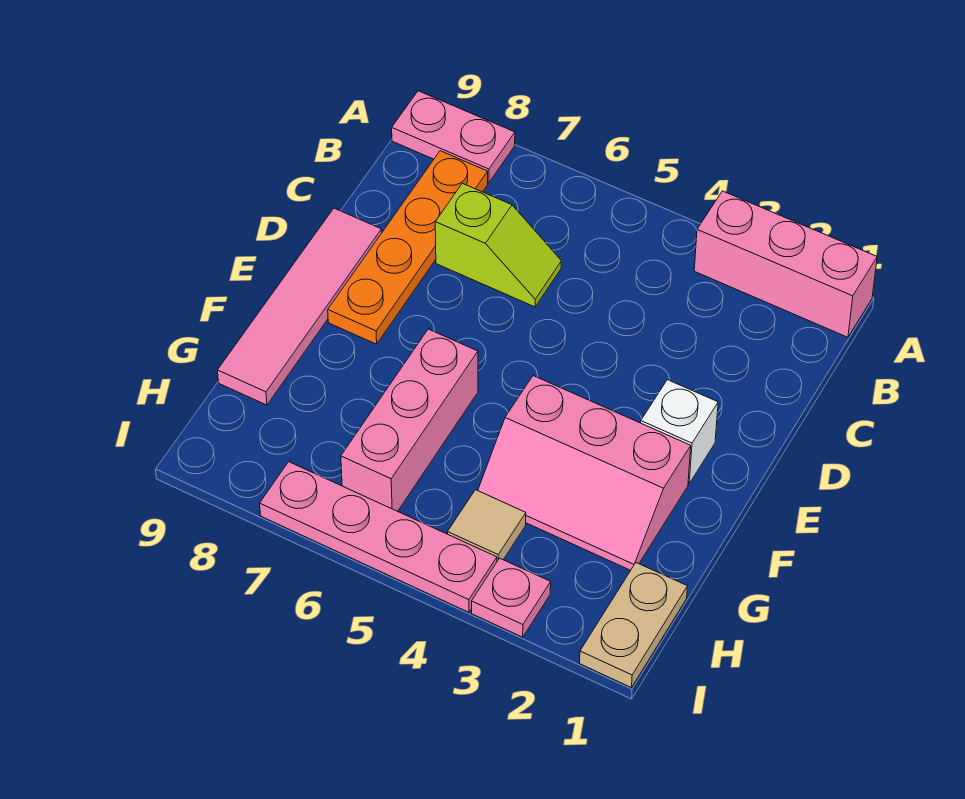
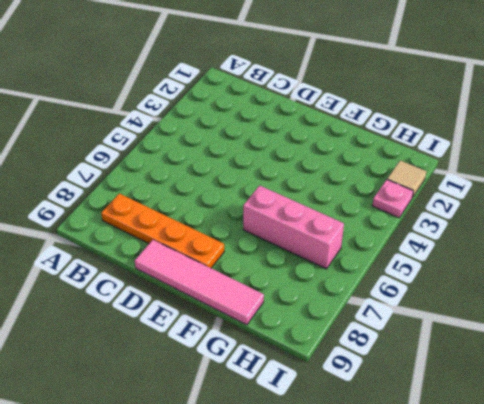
tan tile I2 level 1 -> tan tile H4 level 1
none -> pink brick A1:A3 level 1
none -> pink plate A8:A9 level 1
none -> lime slope C6:C7 level 1 top 7

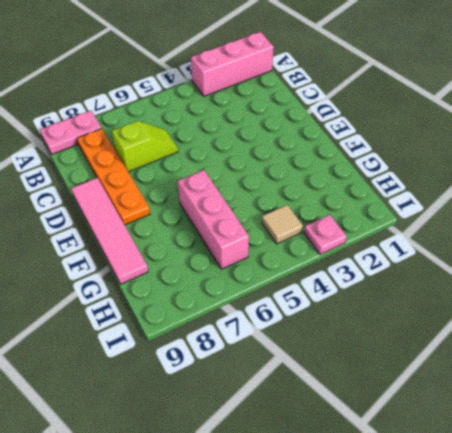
none -> white brick E2 level 1
none -> pink slope F2:G4 level 1 top F
none -> tan plate H1:I1 level 1

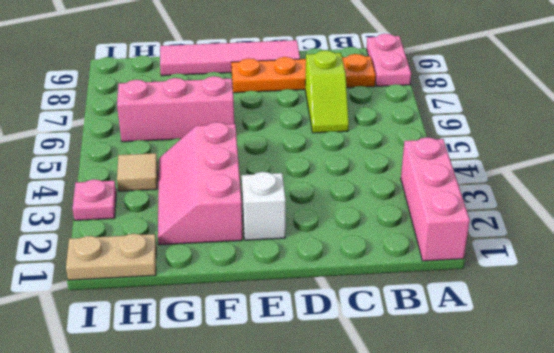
none -> pink plate I4:I7 level 1

